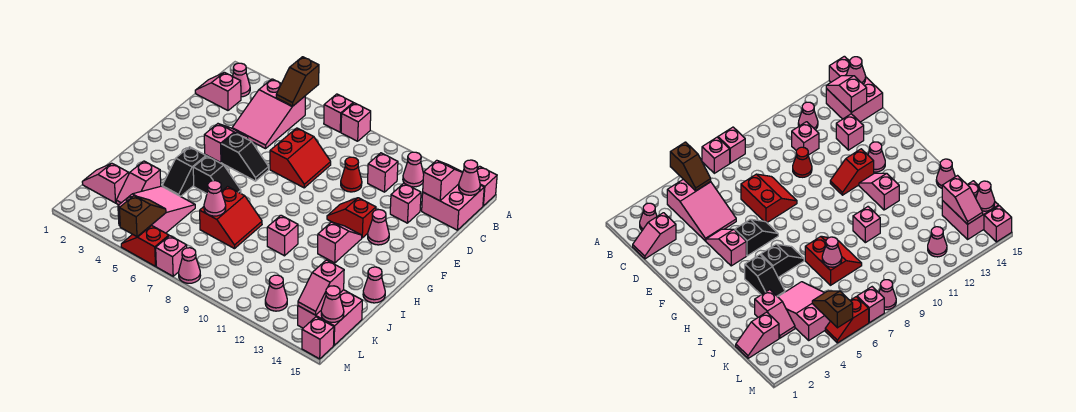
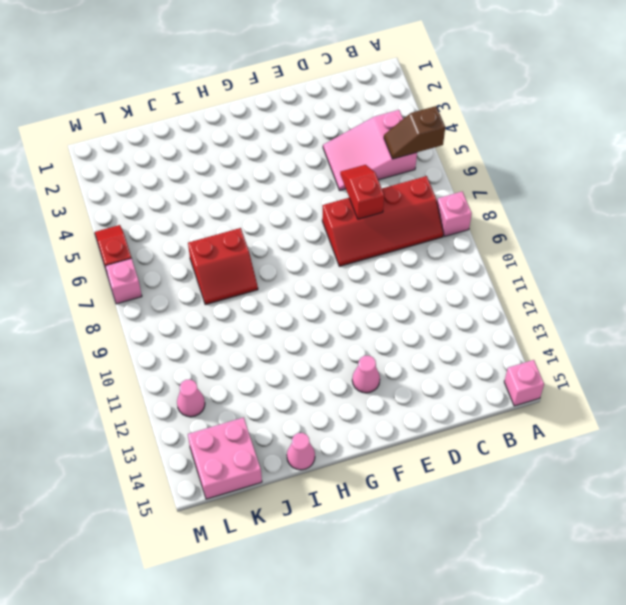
red slope B7:E8 level 1 top 7 -> red slope D7:E8 level 1 top 7
red slope D6:D7 level 2 top 7 -> red slope F11:F12 level 1 top 12
none -> pink brick A7 level 1
none -> pink cone B2 level 1
none -> pink cone B12 level 1
none -> pink brick B14:C15 level 1

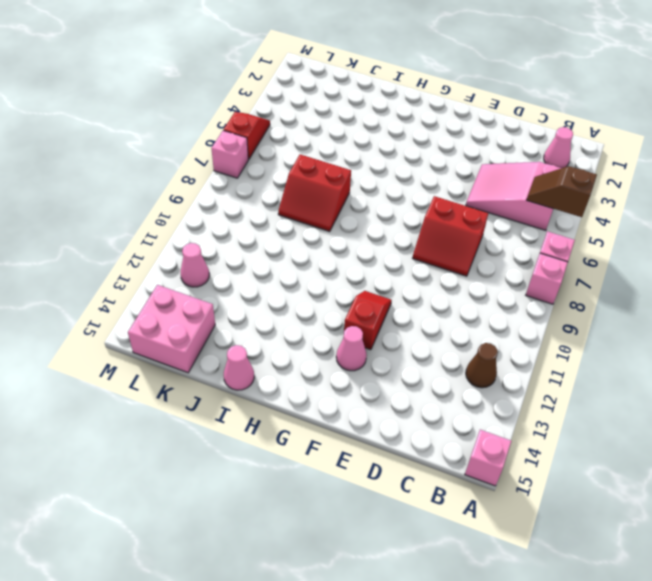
brown cone B12 level 1 -> pink cone B12 level 1
none -> pink brick B14:C15 level 1
none -> pink slope C1:C2 level 1 top 2
none -> pink brick C11 level 1
none -> red cone D10 level 1

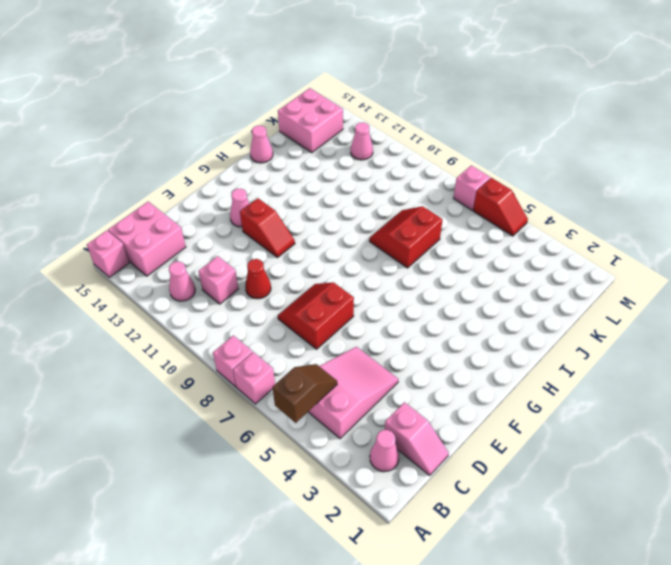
none -> pink brick D13 level 1
none -> pink slope E4:F4 level 1 top F
none -> black slope F5:F6 level 1 top 5
none -> pink slope G12:H12 level 1 top H

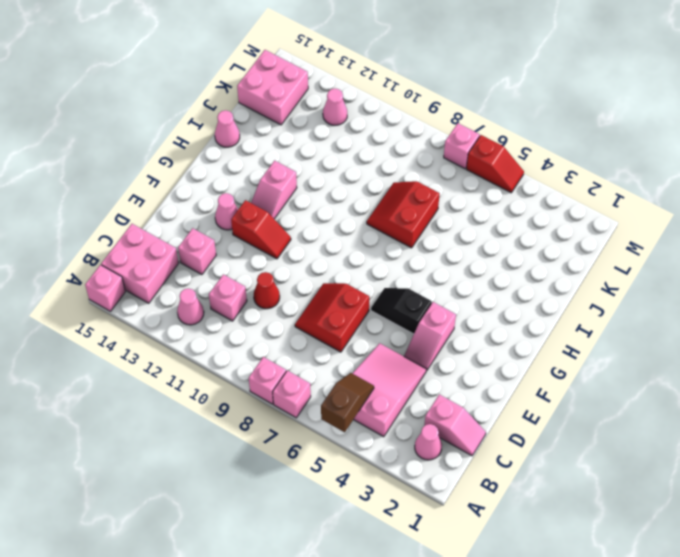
none -> black slope H4:I4 level 1 top H
none -> black slope H5:H6 level 1 top 5
none -> pink brick I10 level 1
none -> pink slope J3:K3 level 1 top J

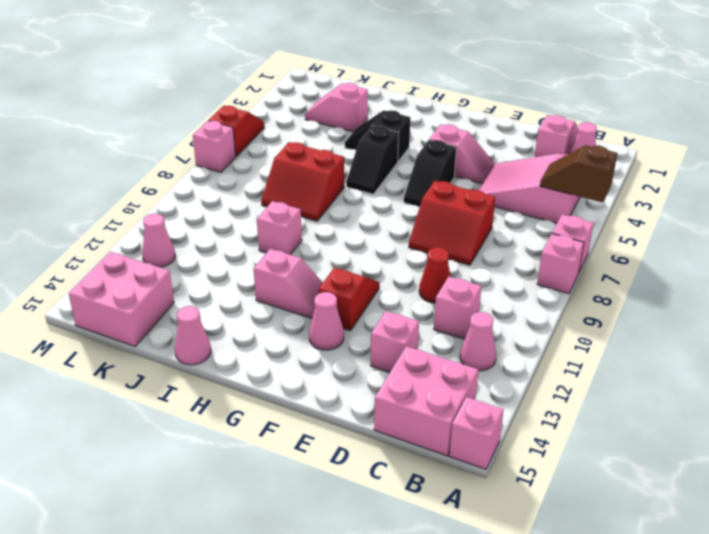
none -> pink slope J4:L5 level 1 top L
none -> pink slope K1:K2 level 1 top 2
none -> pink cone M8 level 1
none -> pink brick M15 level 1

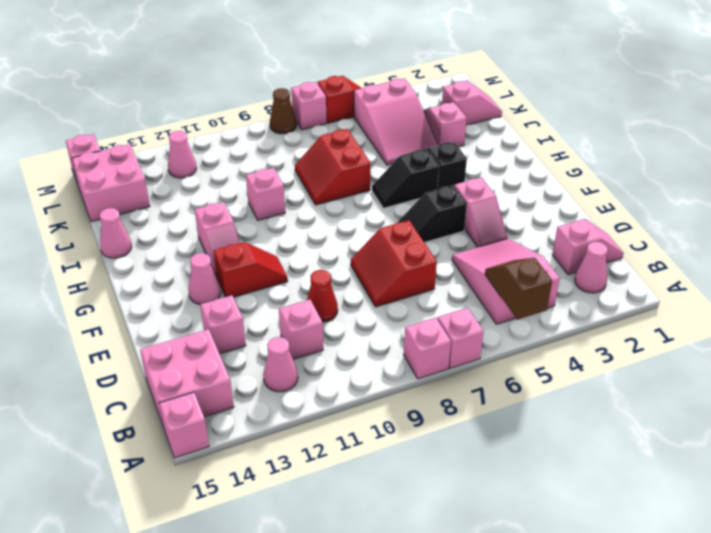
brown cone M8 level 1 -> pink cone M8 level 1
none -> pink slope B14:C14 level 2 top C
none -> pink cone B15 level 2
none -> pink cone J7 level 2
none -> pink slope K14:L14 level 2 top K

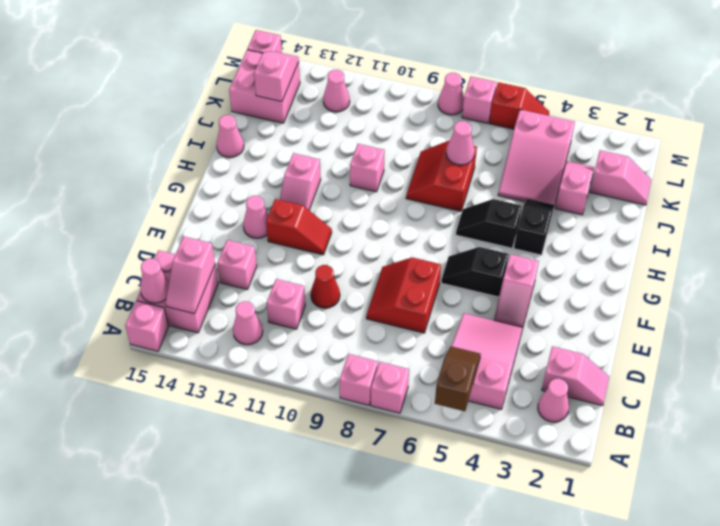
none -> brown slope L5:M5 level 2 top M
none -> pink cone L15 level 2

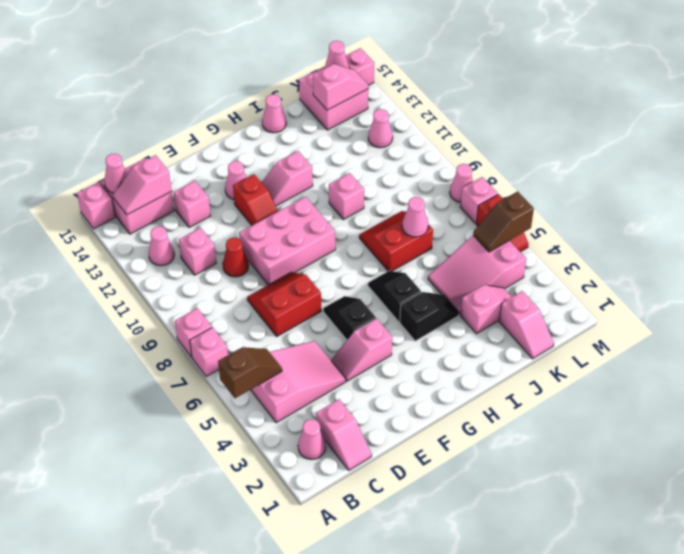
pink brick E9:G10 level 1 -> none

